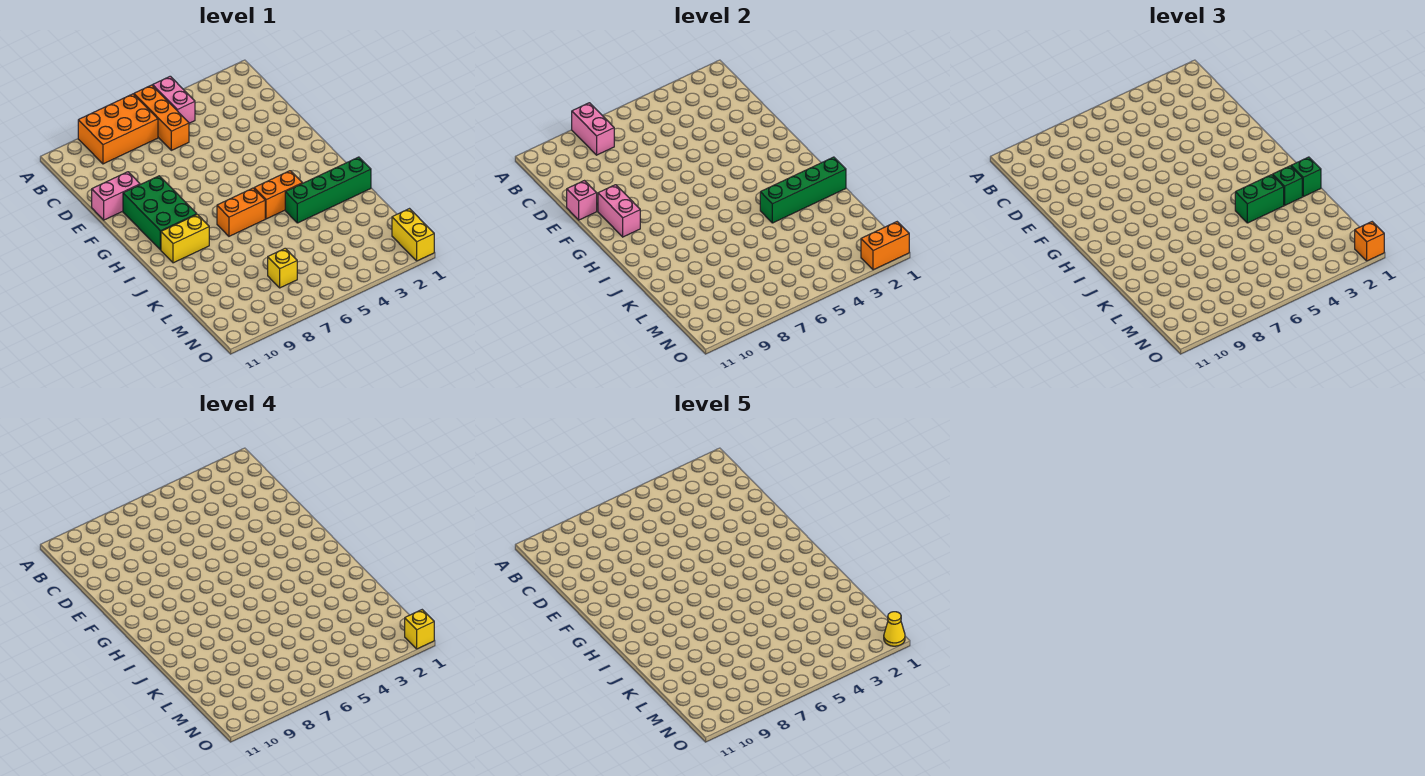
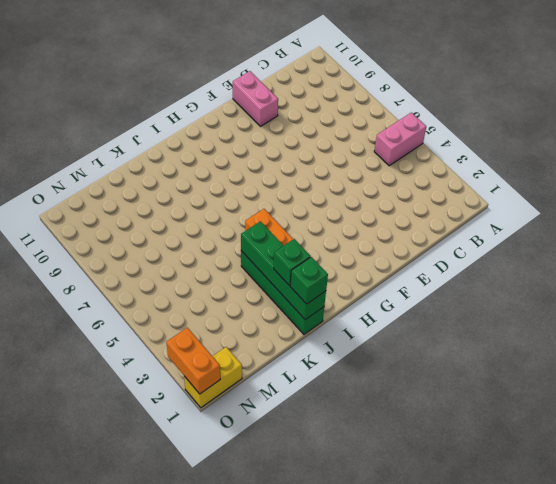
none -> orange brick A6:C6 level 1
none -> orange brick A7:B9 level 1
none -> green brick F9:H10 level 1

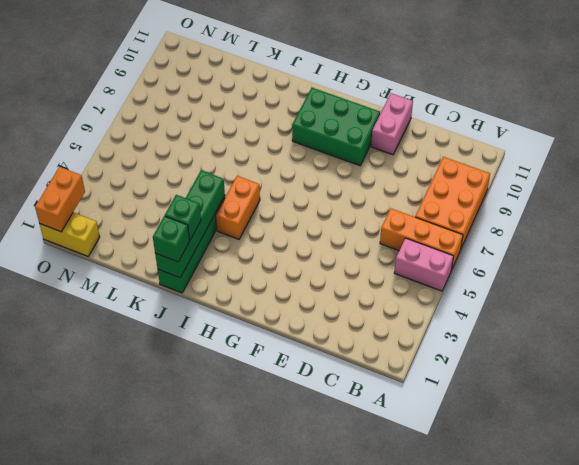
none -> orange brick I6:I7 level 1
none -> yellow brick I9:I10 level 1
none -> yellow brick M7 level 1

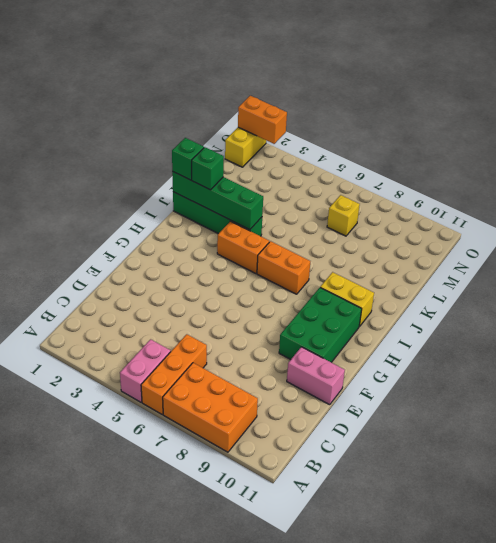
none -> pink brick A8:B8 level 2
none -> pink brick E11 level 2
none -> pink brick F10:G10 level 2

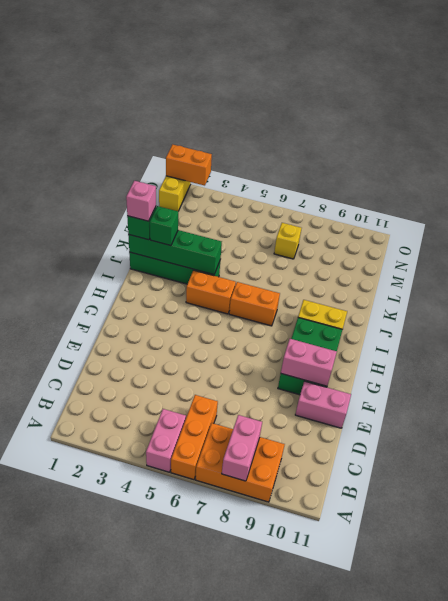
pink brick F9:F10 level 2 -> pink brick F10:G10 level 2
pink brick J1 level 4 -> pink brick E11 level 2
none -> green brick J3:J4 level 3
none -> orange brick O1 level 3
none -> yellow brick O1 level 4

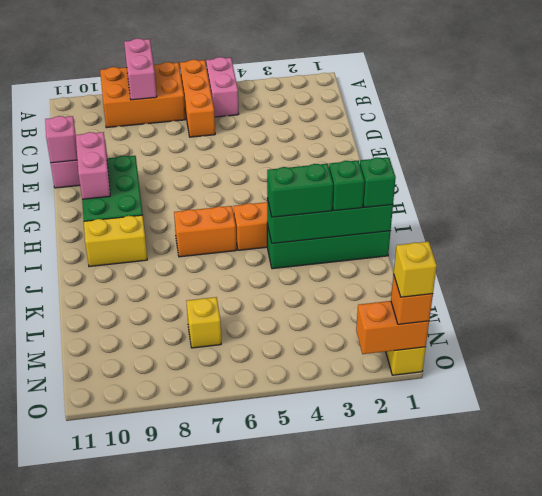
none -> yellow cone O1 level 5

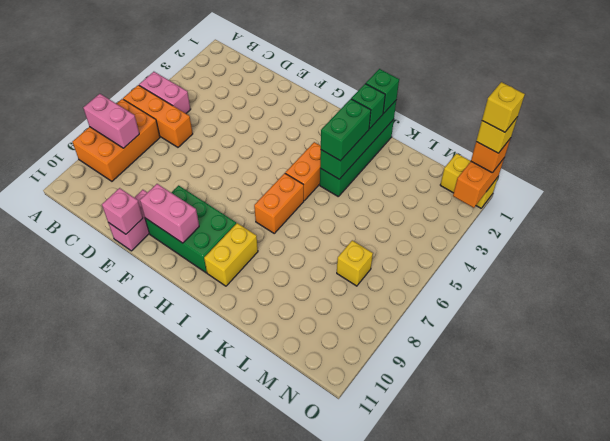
yellow brick O1 level 5 -> yellow cone O1 level 5

